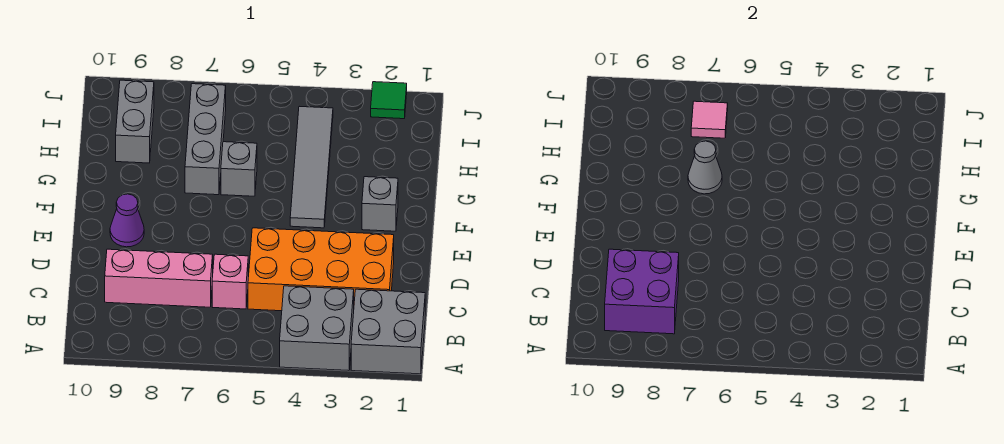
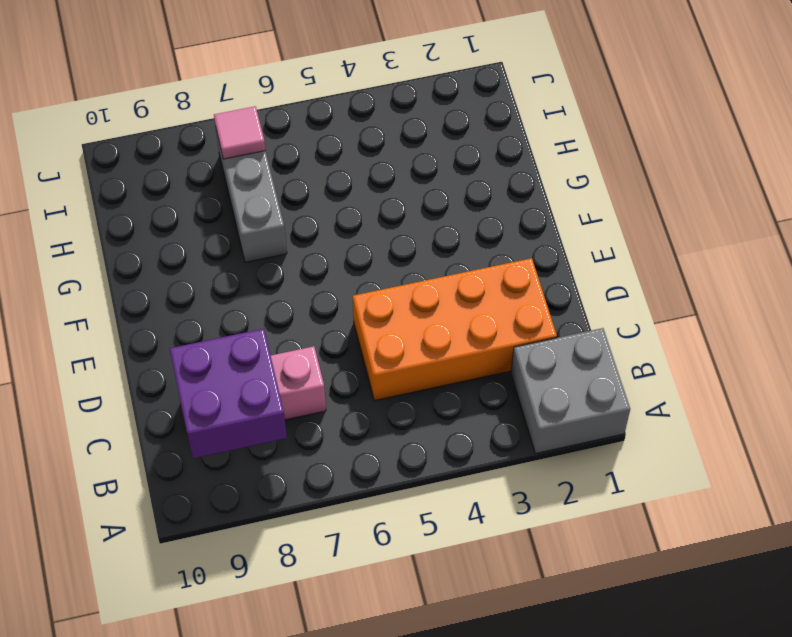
none -> grey brick A3:B4 level 1
none -> pink brick C6 level 1
none -> purple cone E9 level 1

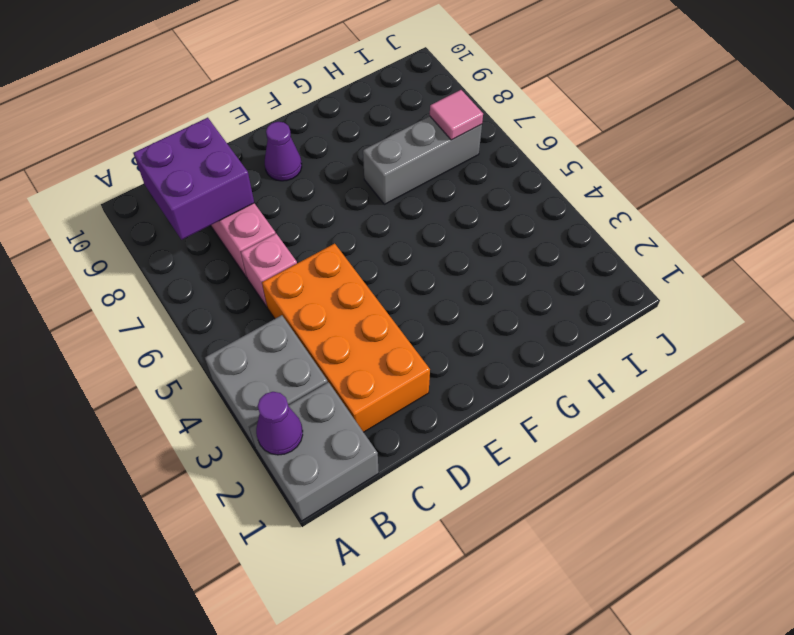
purple cone A2 level 2 -> none
none -> grey brick F2 level 1
none -> grey tile F4:I4 level 1
none -> grey brick G6 level 1

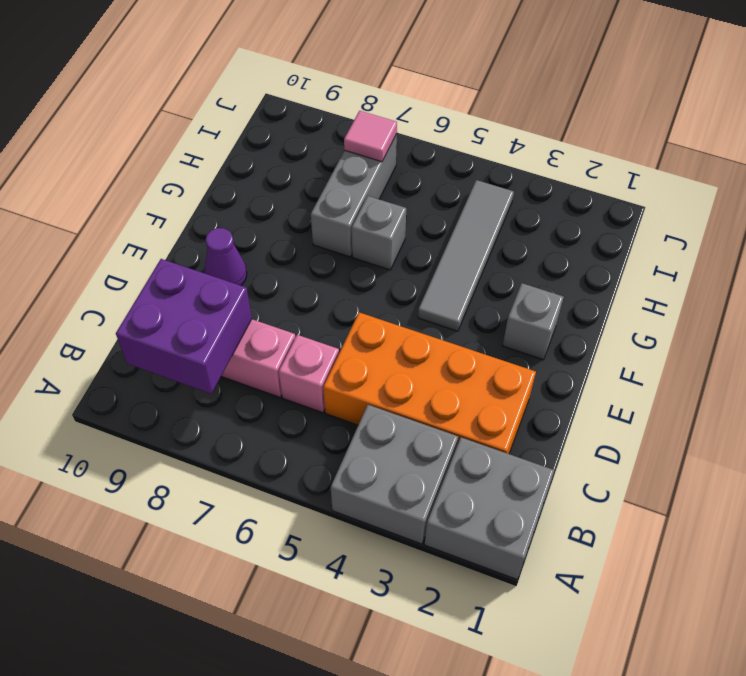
none -> grey brick H9:I9 level 1
none -> green tile J2 level 1
none -> grey cone G7 level 2

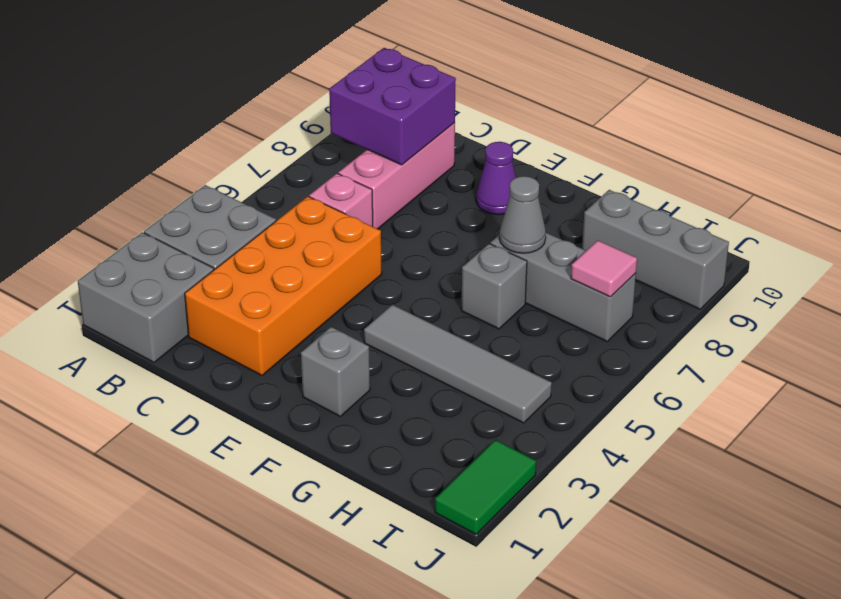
grey brick H9:J9 level 1 -> grey brick H9:I9 level 1
green tile J1:J2 level 1 -> green tile J2 level 1

